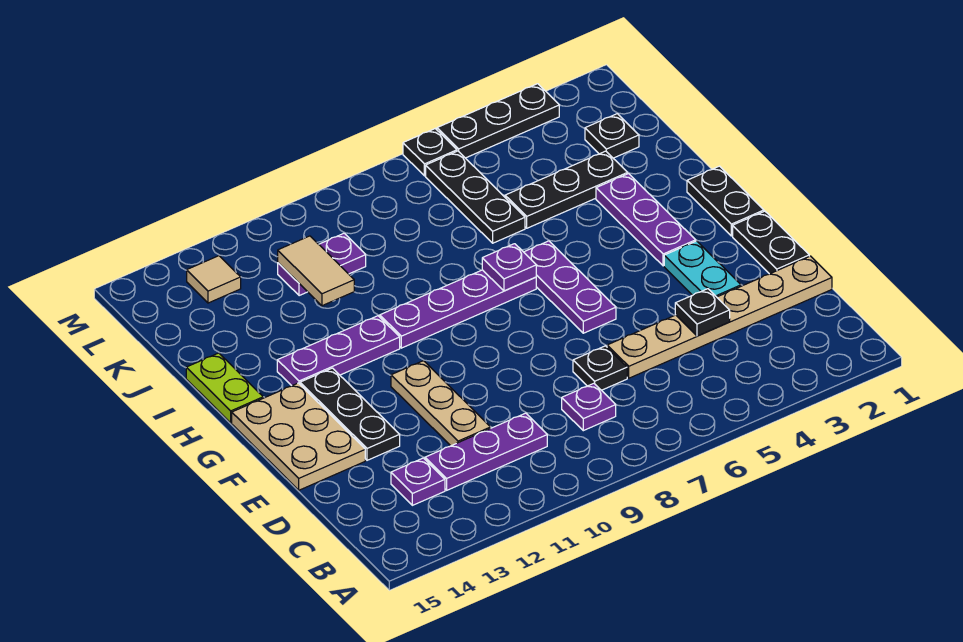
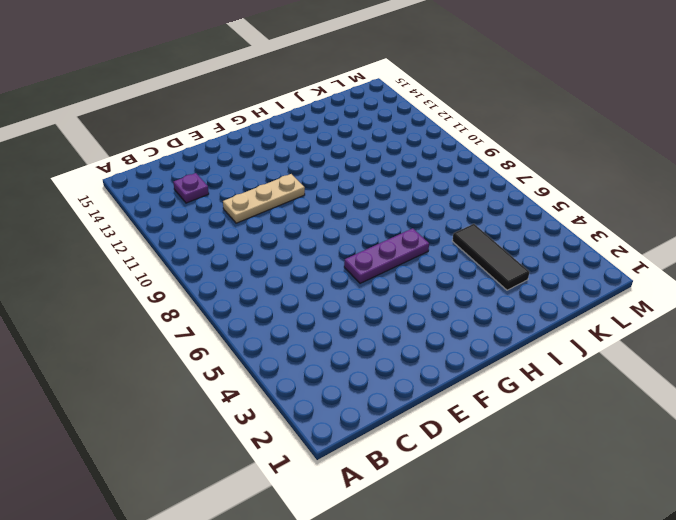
black tile J3:J5 level 1 -> black plate J3:J5 level 1
none -> purple plate C8 level 1
none -> purple plate C10:C12 level 1
none -> tan plate D1:D6 level 1

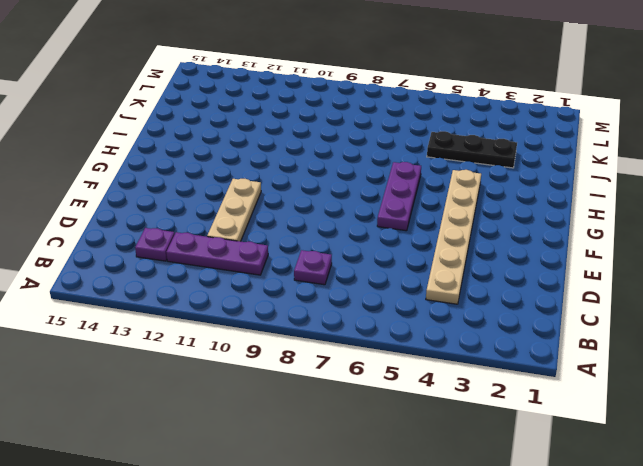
tan plate C4:H4 level 1 -> tan plate D1:D6 level 1
none -> black plate D7 level 1
none -> black plate E1:F1 level 1
none -> cyan plate E3:F3 level 1

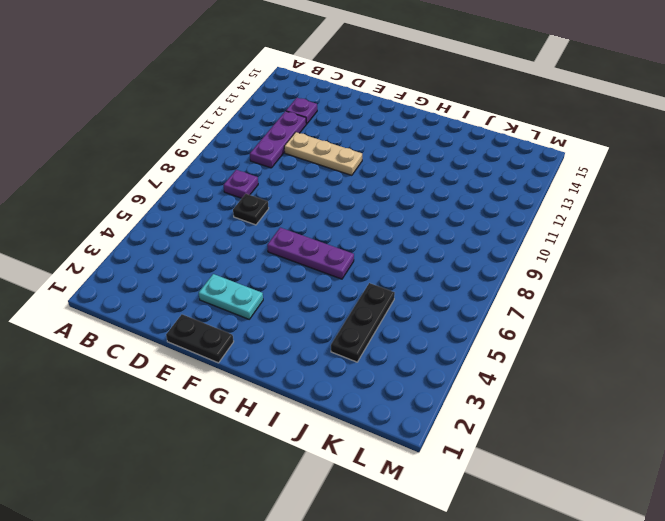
none -> tan plate D1:D6 level 1
none -> black plate E13:G13 level 1
none -> tan plate E14:G15 level 1

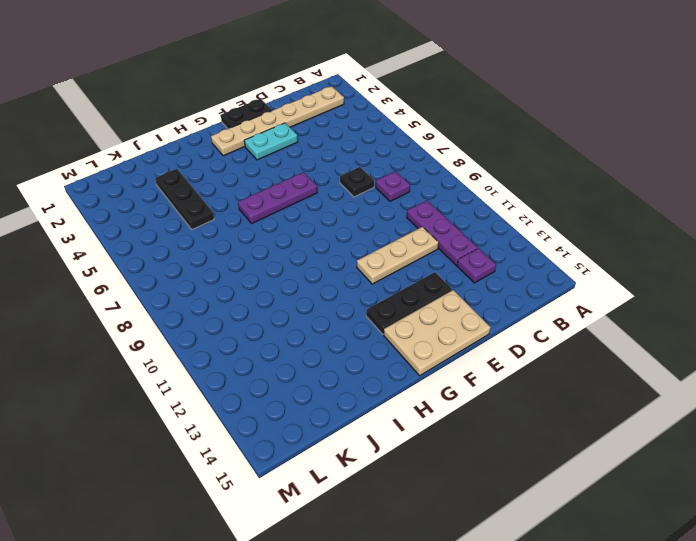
tan plate B2:G2 level 1 -> tan plate D1:D6 level 1
none -> black plate G1:H1 level 1
none -> purple plate G3:I3 level 1
none -> purple plate H7:H10 level 1

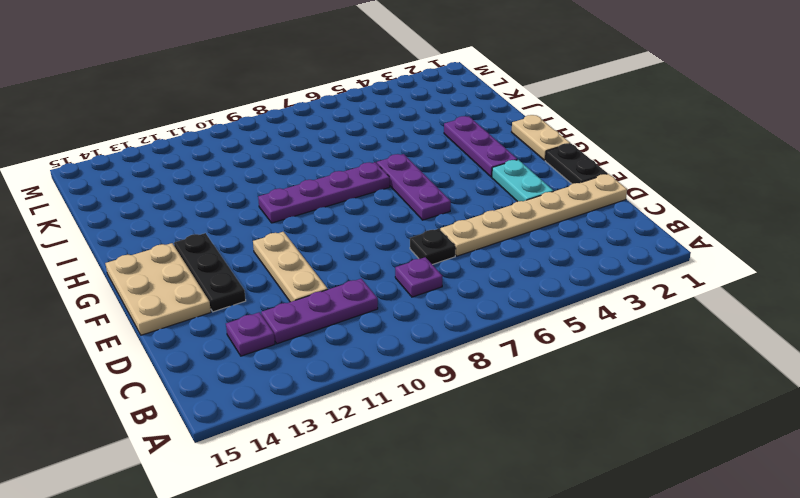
tan plate G1:H1 level 1 -> black plate G1:H1 level 1
none -> purple plate H11:H13 level 1
none -> lime plate H15:I15 level 1
none -> black plate J3:J5 level 1

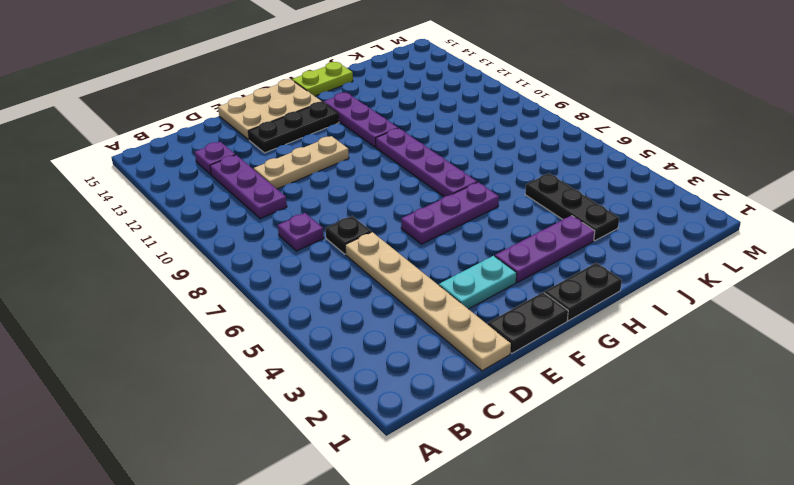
none -> black plate J6:L6 level 1
none -> black plate K2 level 1
none -> purple plate K10:K11 level 1

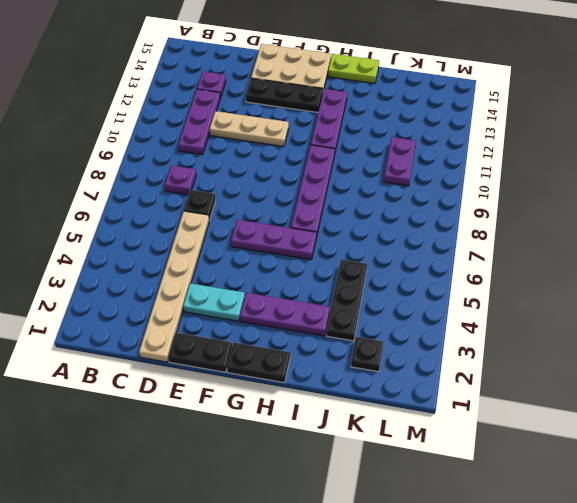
none -> black plate J6:L6 level 1
none -> tan tile L13 level 1
none -> black plate M3:M5 level 1

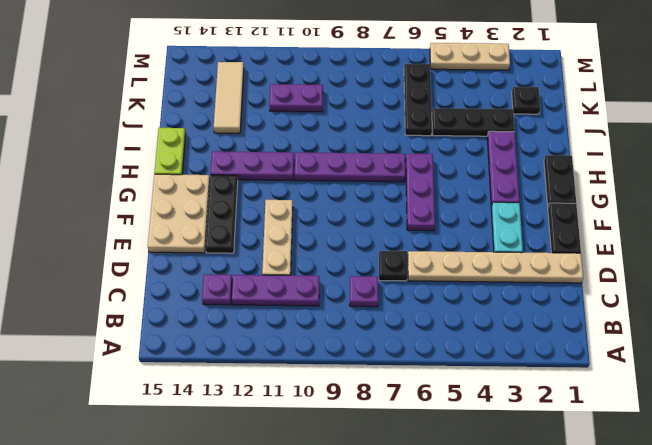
tan tile J13:L13 level 1 -> tan tile L13 level 1
tan plate M3:M5 level 1 -> black plate M3:M5 level 1
none -> black plate M6 level 1
none -> black plate D4 level 2
none -> purple plate H7 level 2

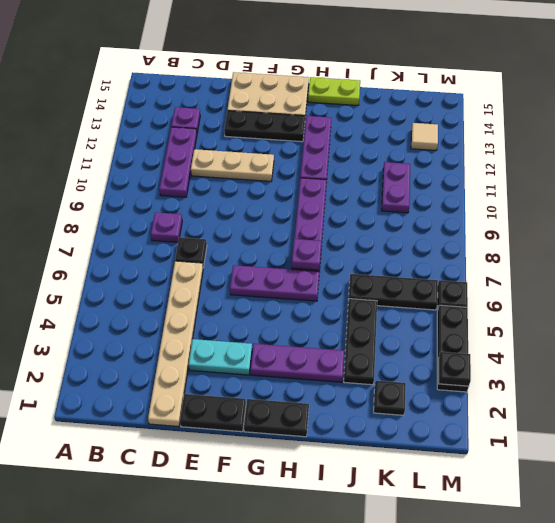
black plate M3 level 2 -> black plate D4 level 2
none -> tan tile J11:K11 level 2

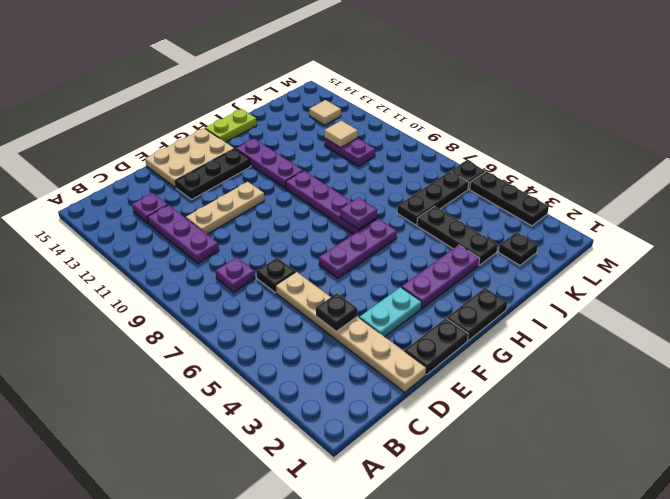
tan tile K11 level 2 -> tan tile J11:K11 level 2

